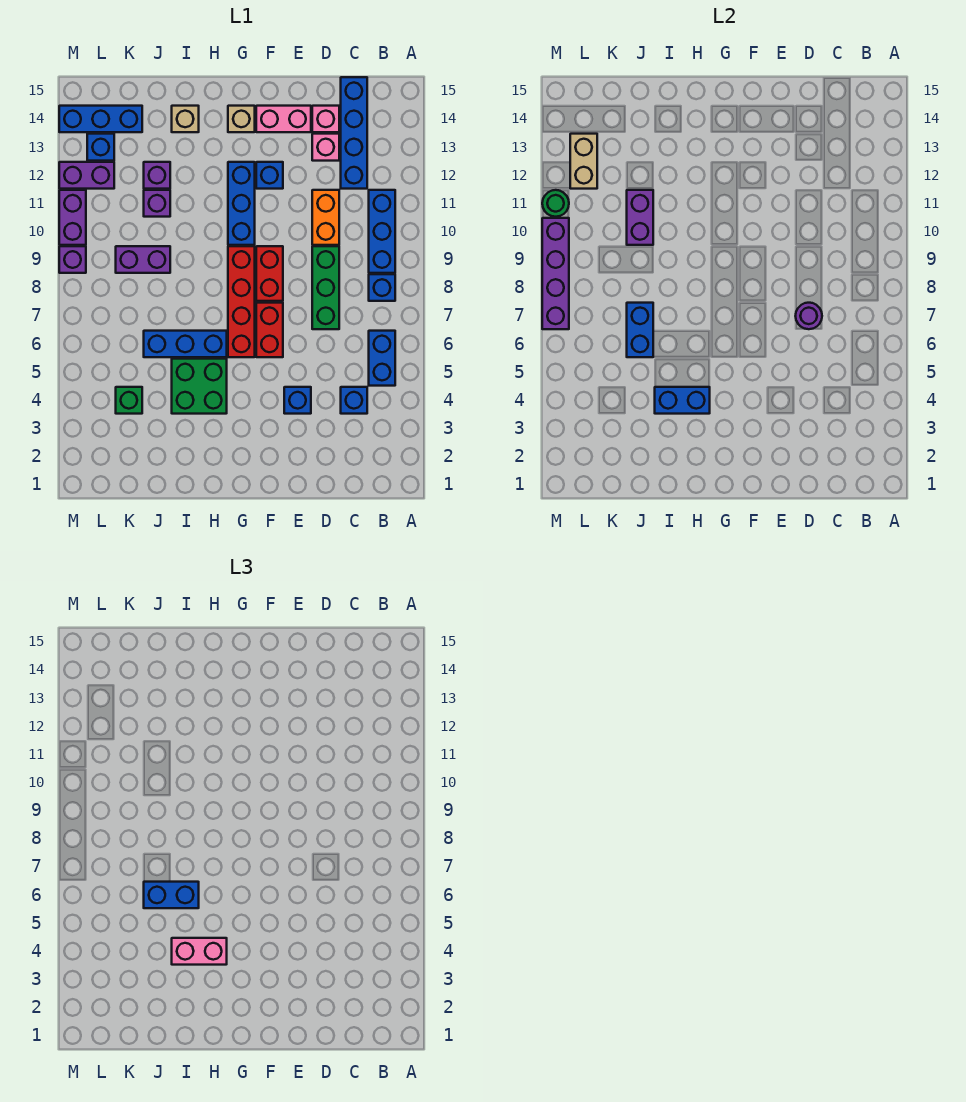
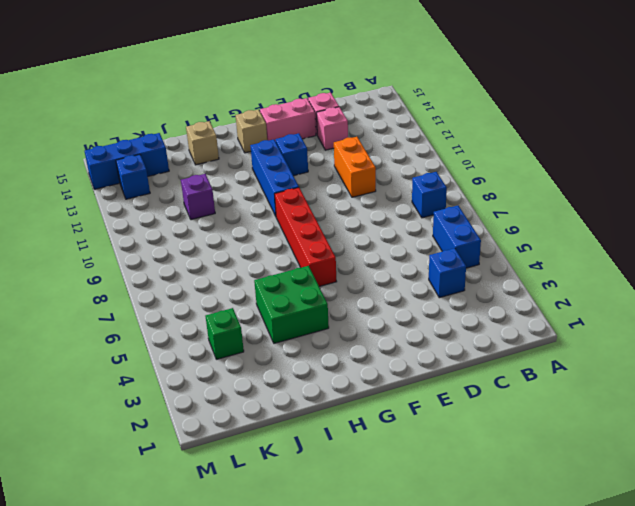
none -> blue brick B9:B11 level 1
none -> blue brick C12:C15 level 1
none -> green brick D7:D9 level 1
none -> blue brick E4 level 1

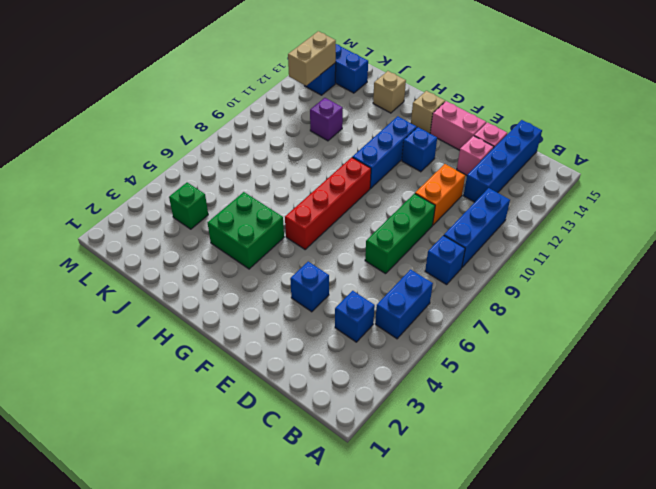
none -> red brick F6:F7 level 1
none -> red brick F8:F9 level 1
none -> blue brick H6:J6 level 1
none -> purple brick J9:K9 level 1

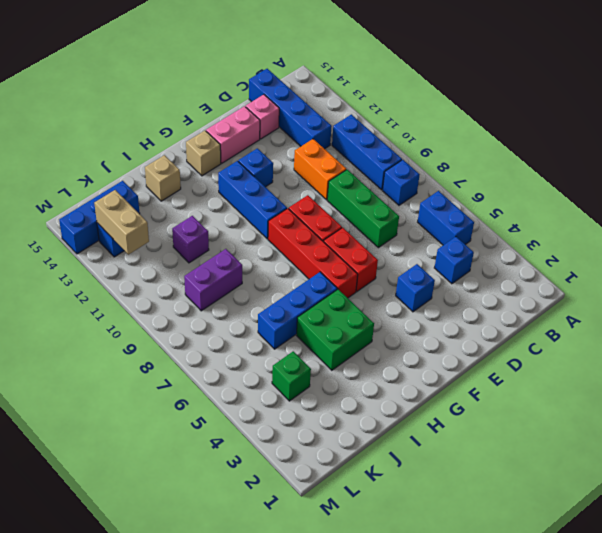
none -> pink brick D13 level 1
none -> purple brick J12 level 1
none -> purple brick L12:M12 level 1
none -> purple brick M9 level 1

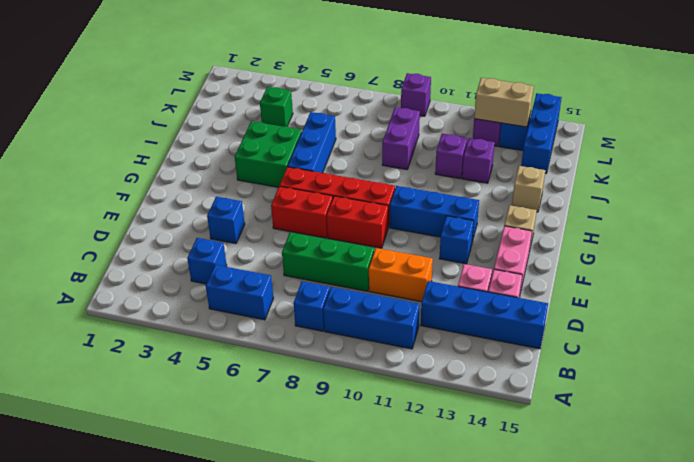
none -> purple brick M10:M11 level 1
none -> purple round brick D7 level 2
none -> blue brick H4:I4 level 2
none -> blue brick J6:J7 level 2

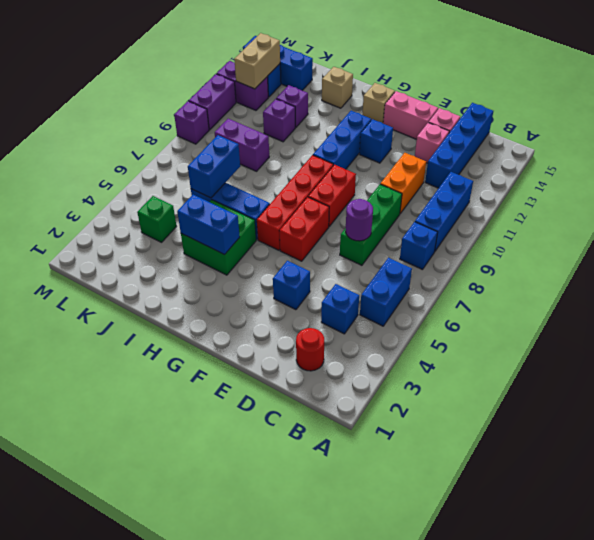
red round brick C2 level 1 -> none
none -> purple brick J10:J11 level 2
none -> purple brick M7:M10 level 2
none -> green round brick M11 level 2
none -> pink brick H4:I4 level 3

